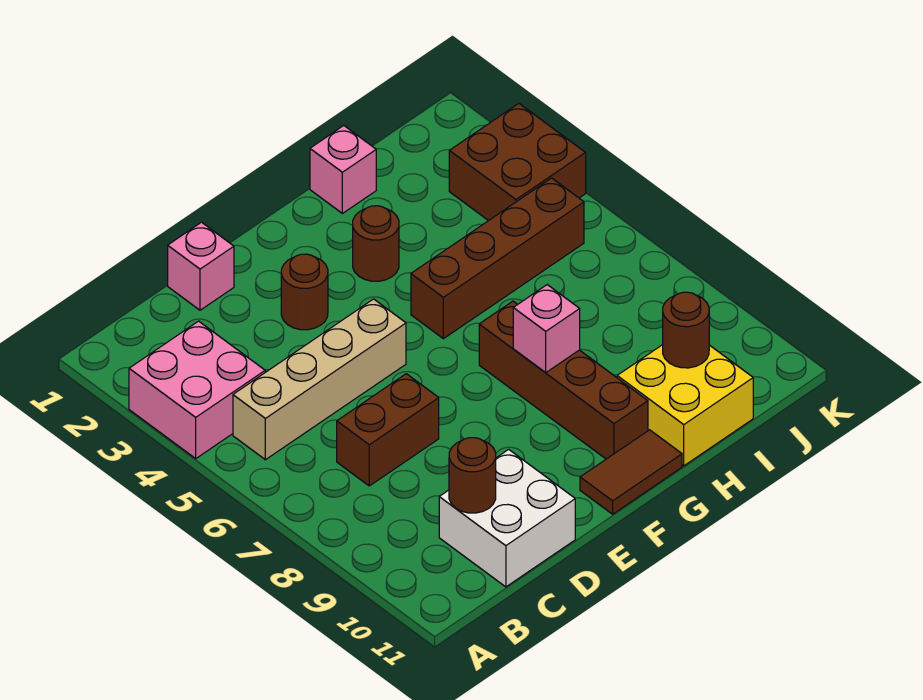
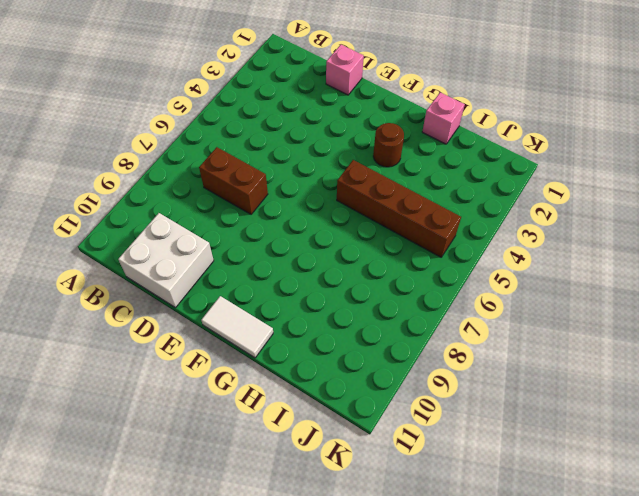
white tile F11:G11 level 1 -> brown tile F11:G11 level 1
none -> pink brick A3:B4 level 1
none -> tan brick B5:E5 level 1
none -> brown round brick E3 level 1

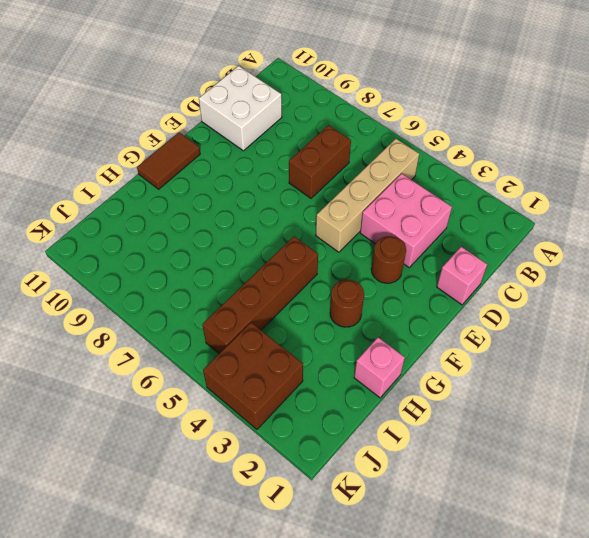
pink brick C3:D4 level 1 -> pink brick A3:B4 level 1
none -> brown brick G7:G10 level 1
none -> yellow brick H10:I11 level 1
none -> brown round brick C10 level 2

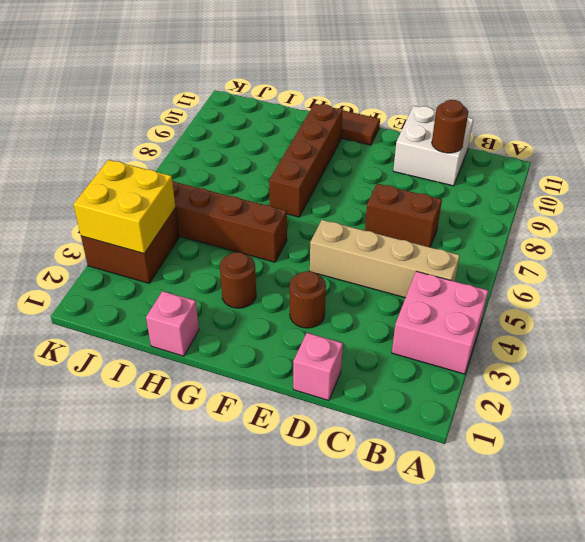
yellow brick J3:K4 level 2 -> yellow brick H10:I11 level 1
none -> pink brick G8 level 2
none -> brown round brick I10 level 2

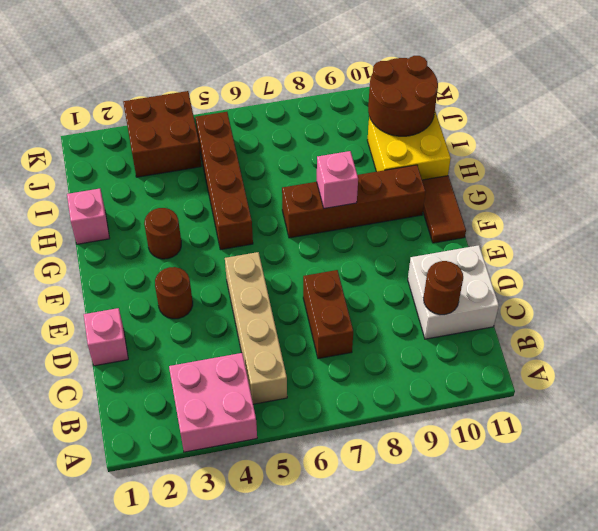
brown round brick I10:J11 level 2 -> brown round brick I10 level 2

